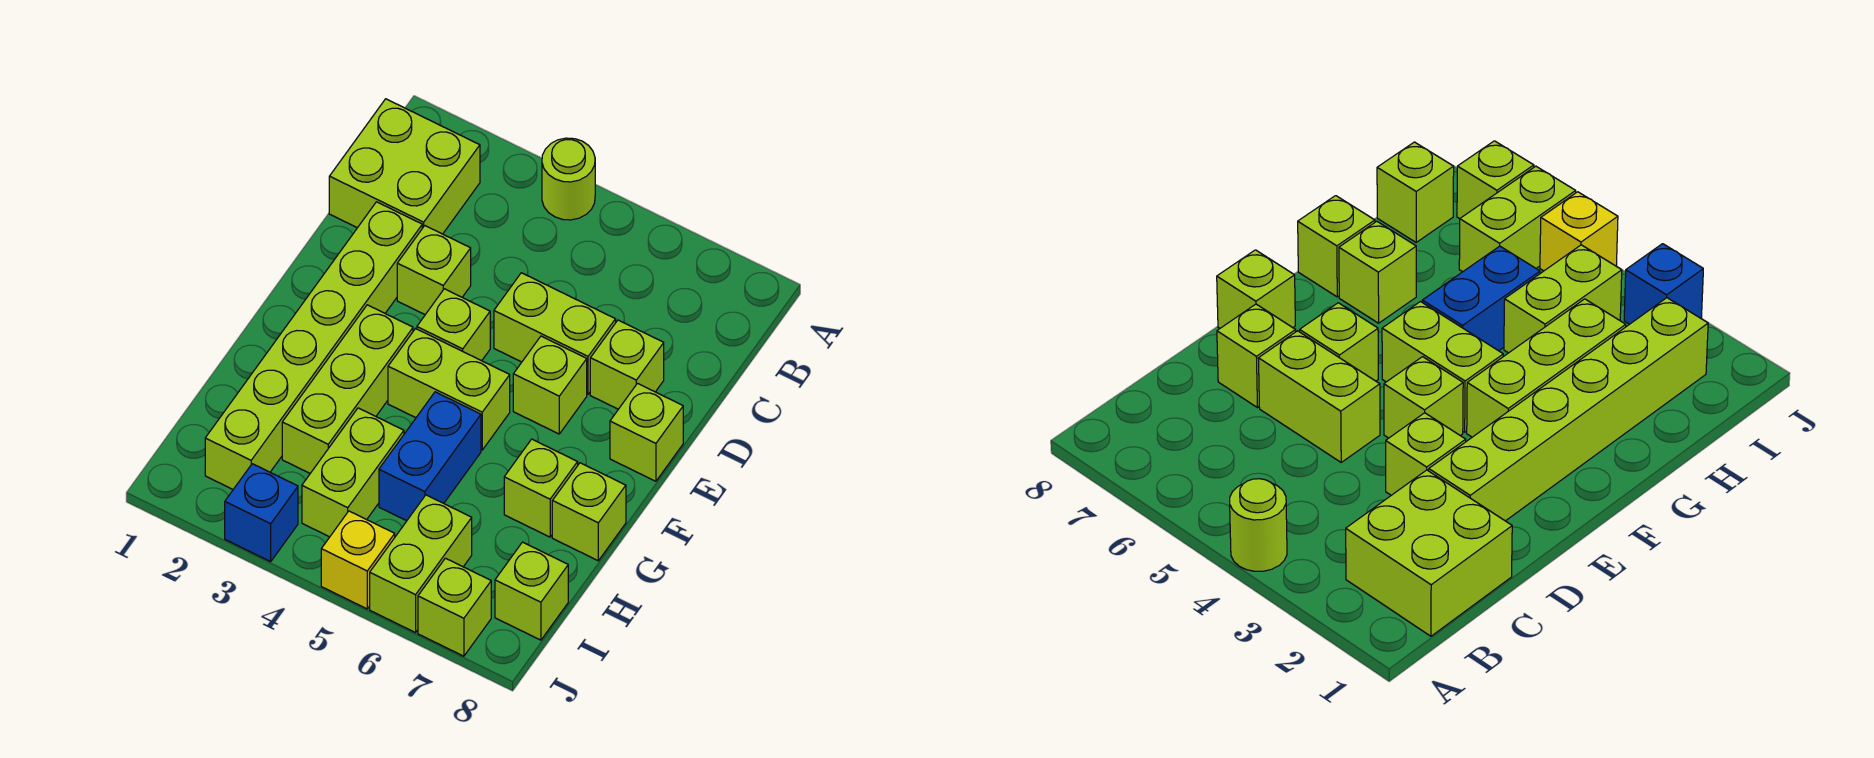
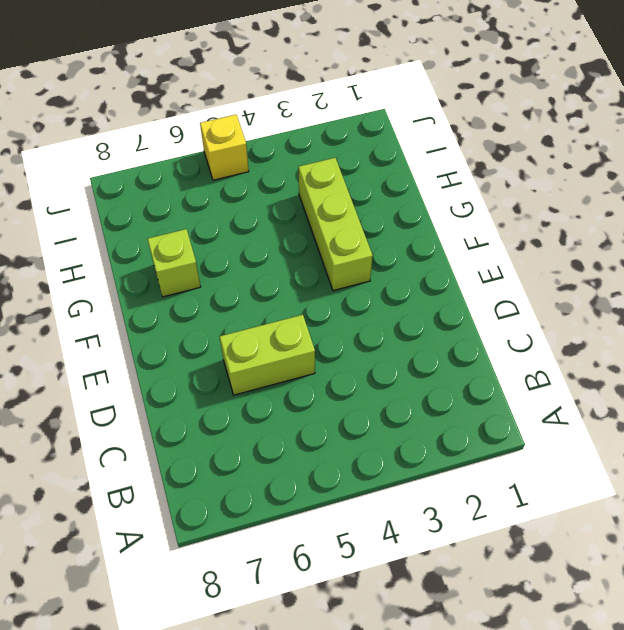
none -> lime round brick A4 level 1
none -> lime brick B1:C2 level 1
none -> lime brick D2:I2 level 1

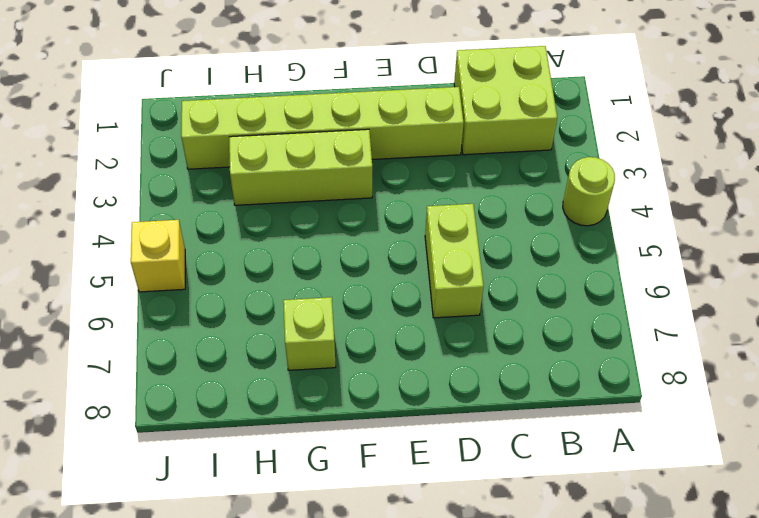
none -> lime brick D3 level 1
none -> lime brick D7 level 1
none -> lime brick E4 level 1

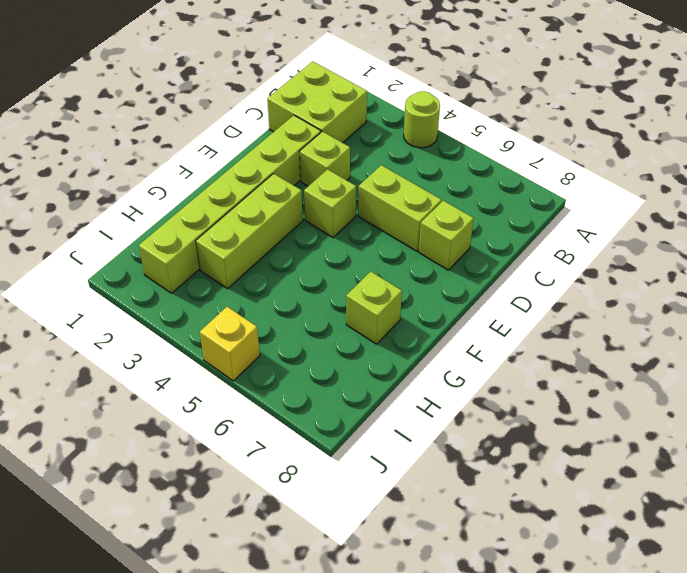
none -> lime brick E6 level 1
none -> lime brick E8 level 1
none -> lime brick F4:F5 level 1

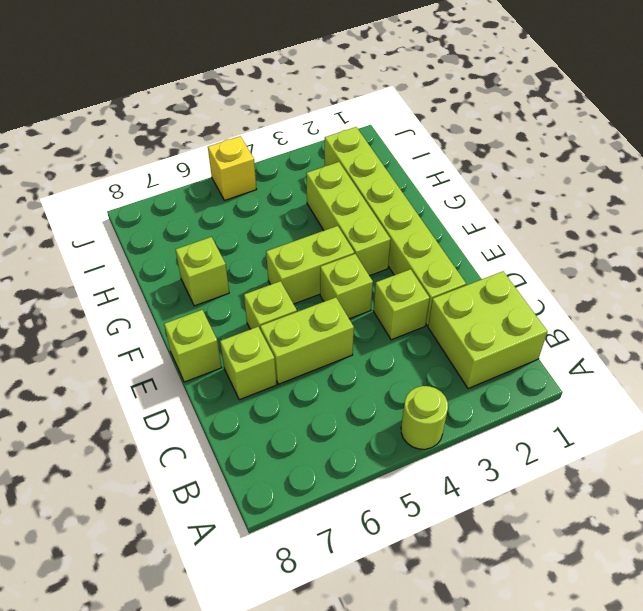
none -> blue brick G5:H5 level 1
none -> lime brick G8 level 1
none -> lime brick H4:I4 level 1

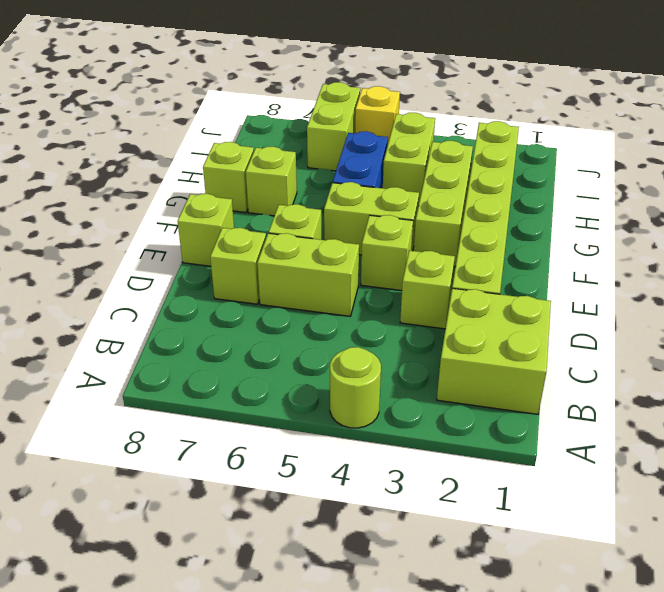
none -> lime brick I8 level 1
none -> blue brick J3 level 1
none -> lime brick J7 level 1

